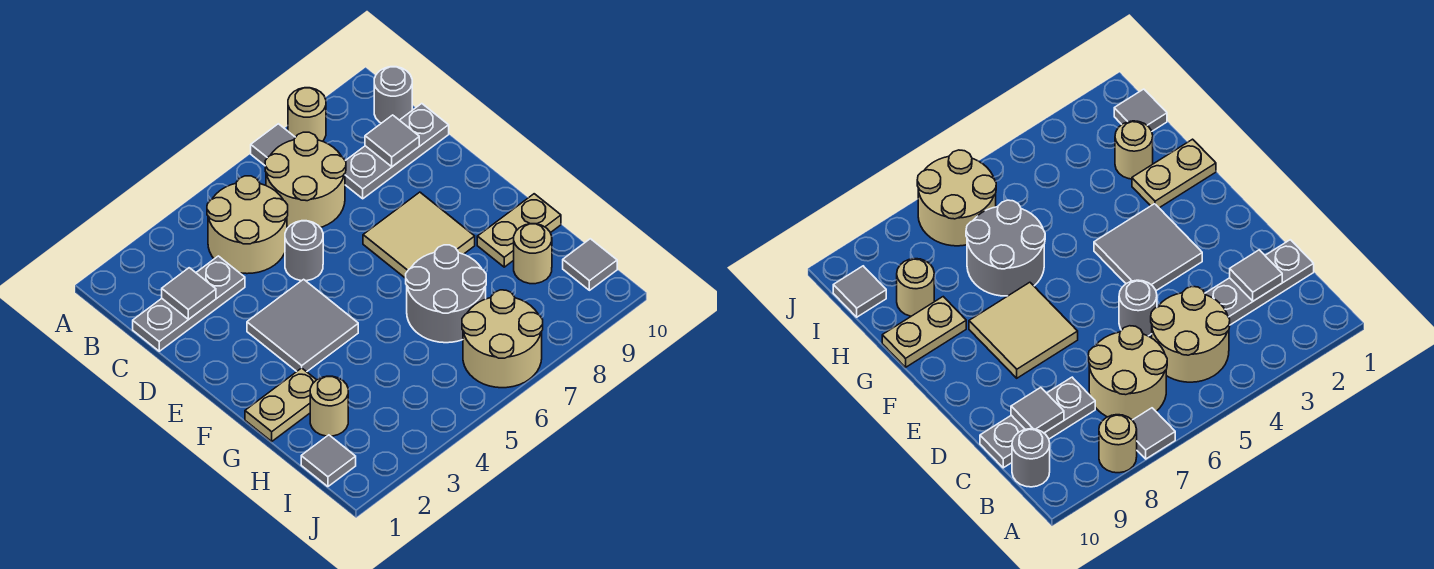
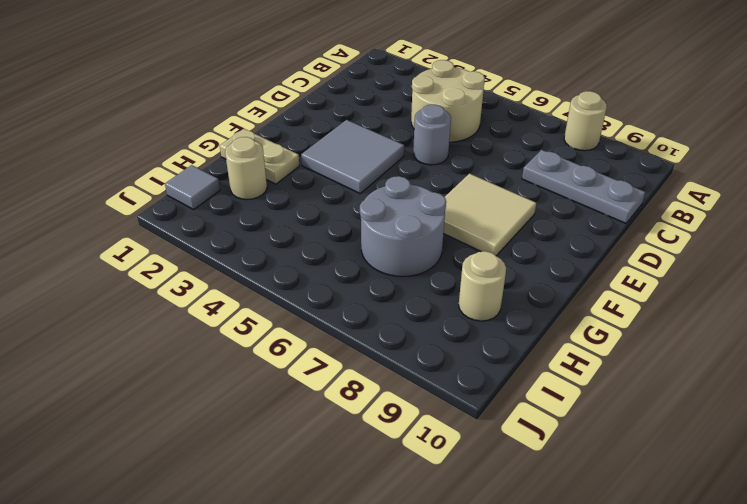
none -> grey tile A7 level 1
none -> tan round brick B6:C7 level 1
none -> grey round brick B10 level 1

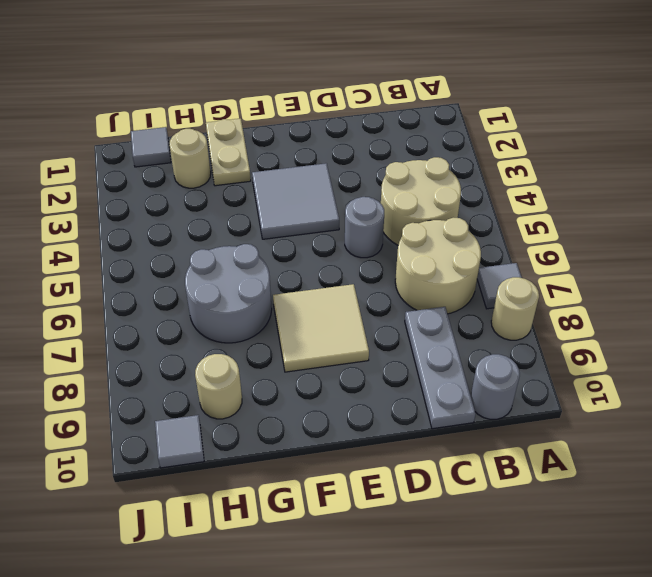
none -> grey plate C1:C3 level 1
none -> tan plate G9:G10 level 1
none -> tan round brick I6:J7 level 1

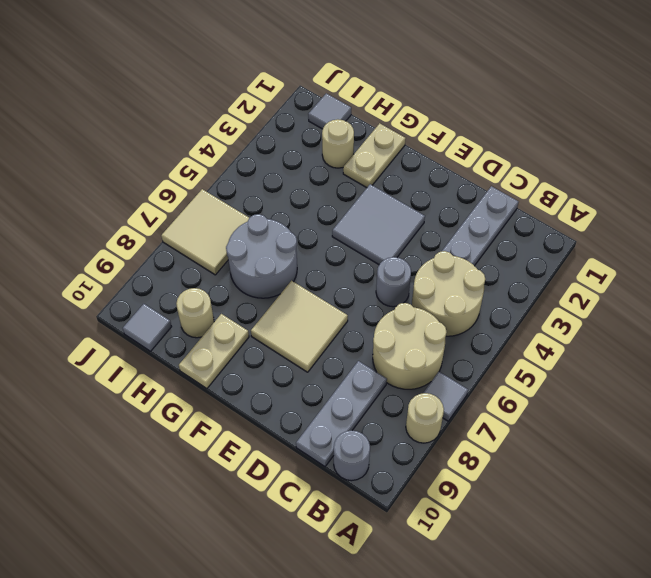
tan tile I6:J7 level 1 -> tan round brick I6:J7 level 1
none -> grey tile C2 level 2
none -> grey tile C9 level 2

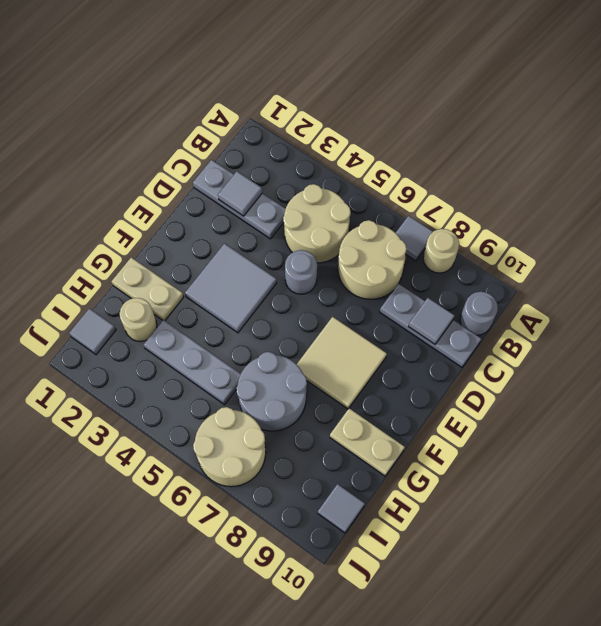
grey plate H3:H5 level 1 -> none
none -> tan round brick H9 level 1

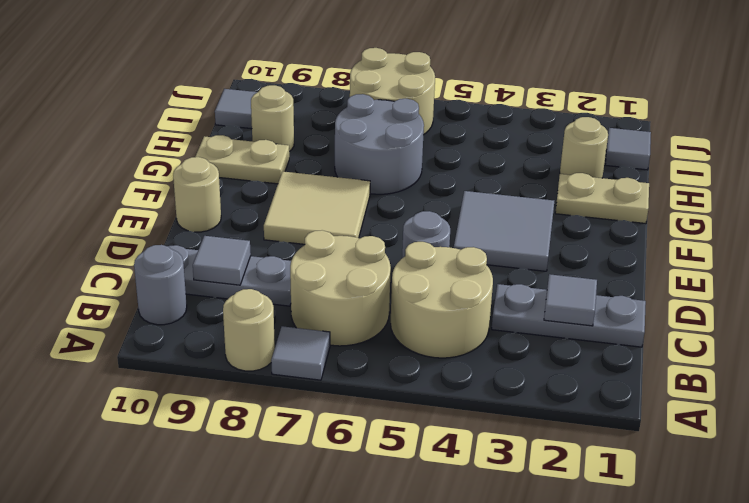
tan round brick E10 level 1 -> none

